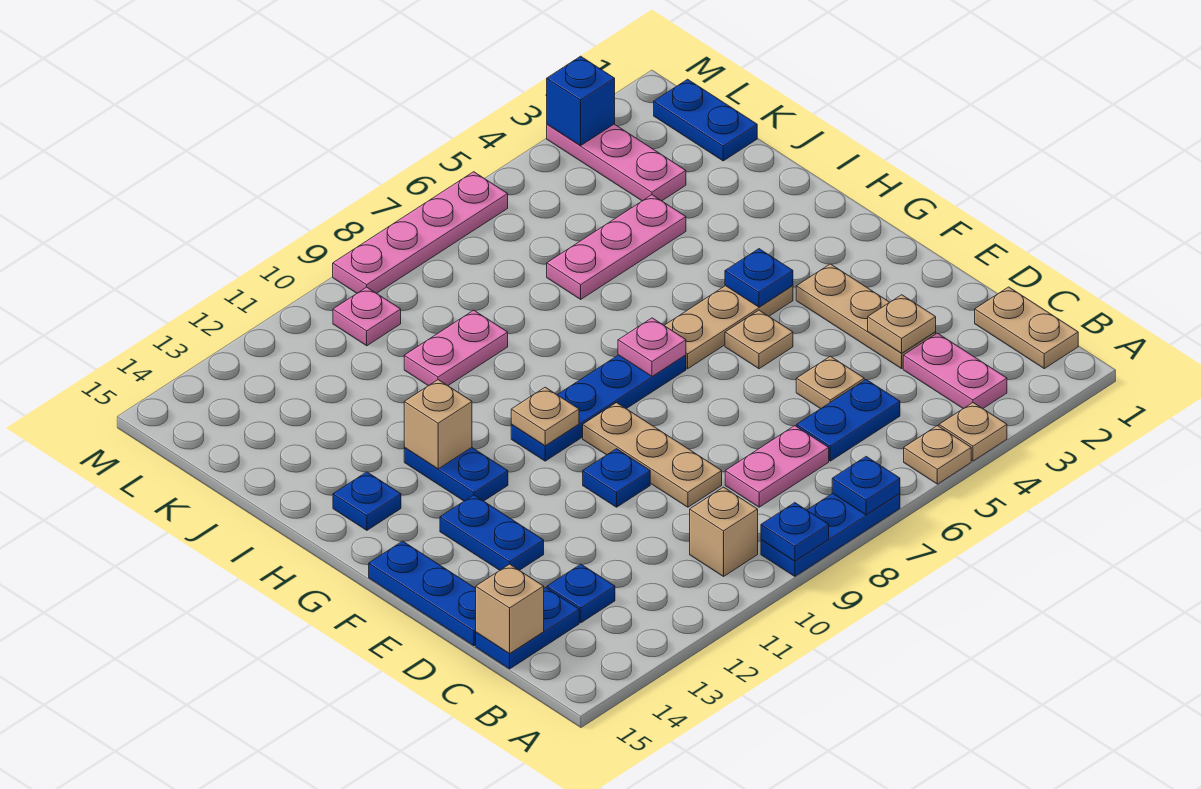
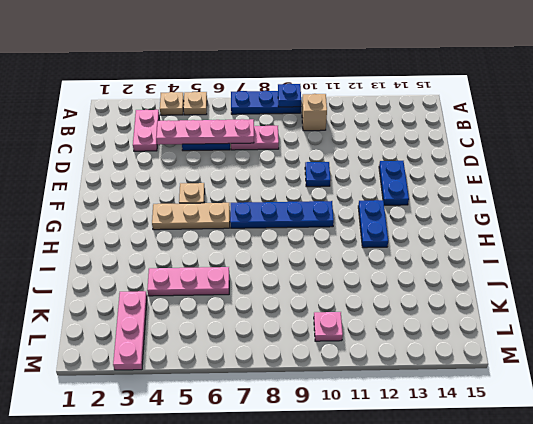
pink plate C4:C7 level 2 -> pink plate M6:M9 level 1
none -> tan plate B1:C1 level 1
none -> blue plate C13 level 1
none -> blue plate C14:C15 level 1
none -> tan plate D3:F3 level 1

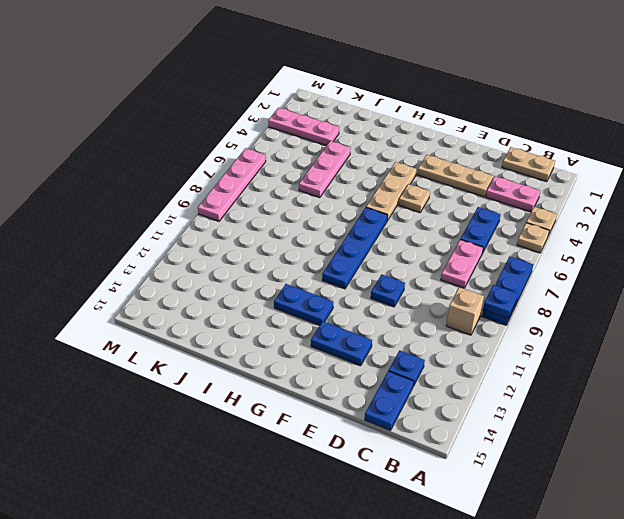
none -> tan plate D5 level 1
none -> tan plate D9:F9 level 1
none -> blue plate D15:F15 level 1
none -> blue plate H14 level 1

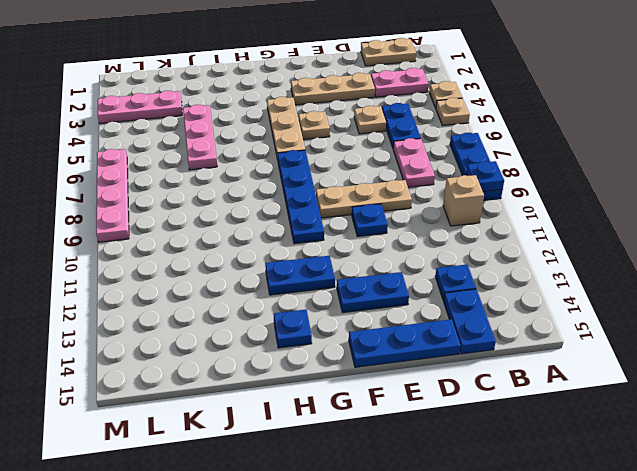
none -> pink plate J9:J10 level 1
none -> blue plate K1:L1 level 1
none -> pink plate L10 level 1
none -> blue plate A7 level 2

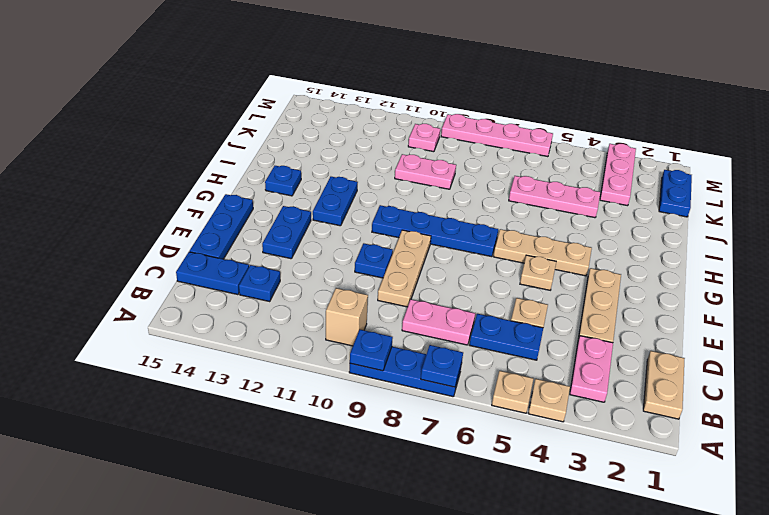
none -> tan brick C15 level 2
none -> tan plate D3 level 2
none -> blue plate G4 level 2
none -> pink plate G7 level 2

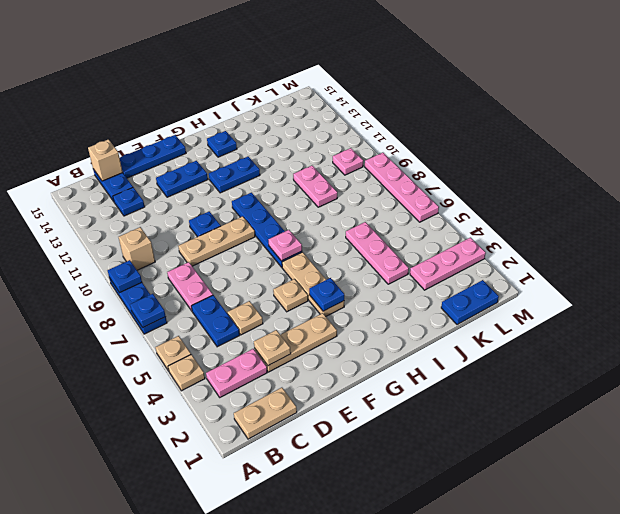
none -> tan plate G10 level 2
none -> tan brick H12 level 2
none -> blue brick M3 level 2

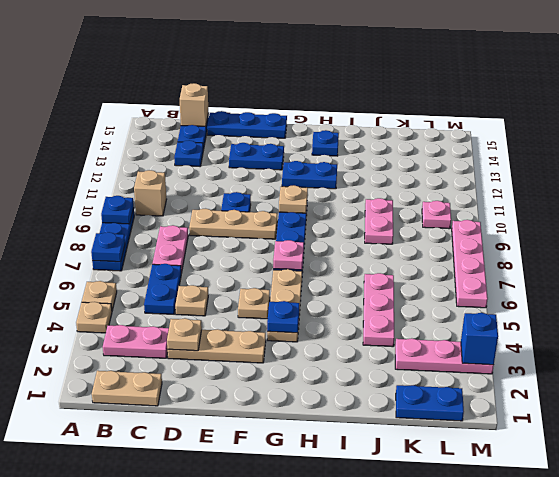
none -> tan brick H12 level 2

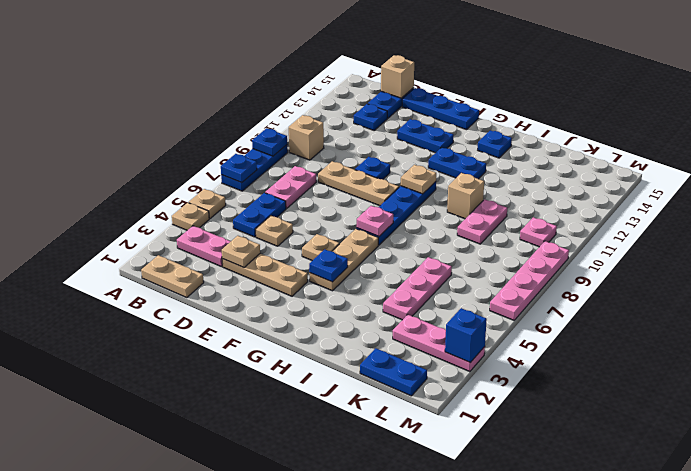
tan brick I10 level 1 -> tan brick H12 level 2

